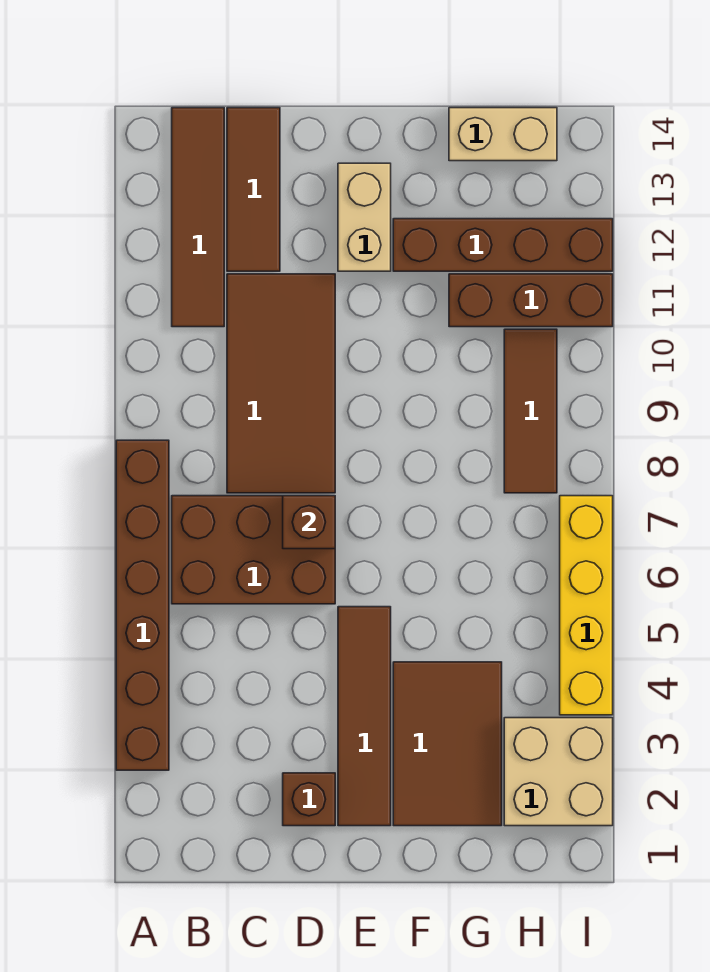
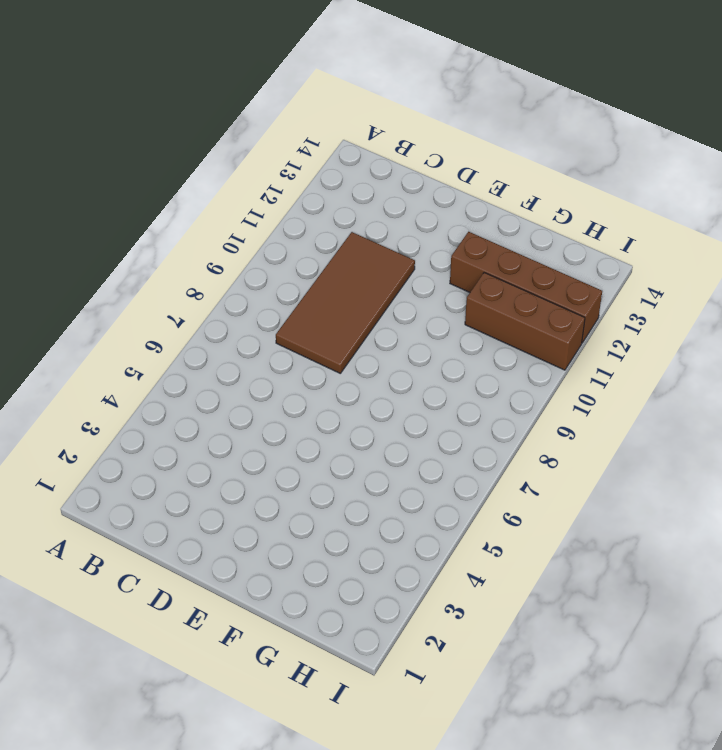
none -> brown brick A3:A8 level 1
none -> brown brick B6:D7 level 1
none -> brown tile B11:B14 level 1

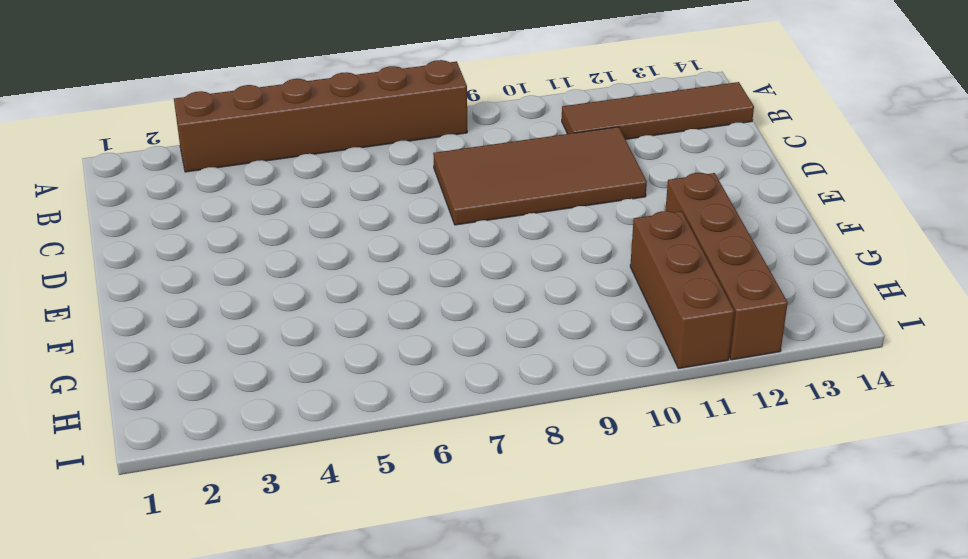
none -> brown brick B6:D7 level 1
none -> brown tile C12:C14 level 1
none -> brown brick D2 level 1

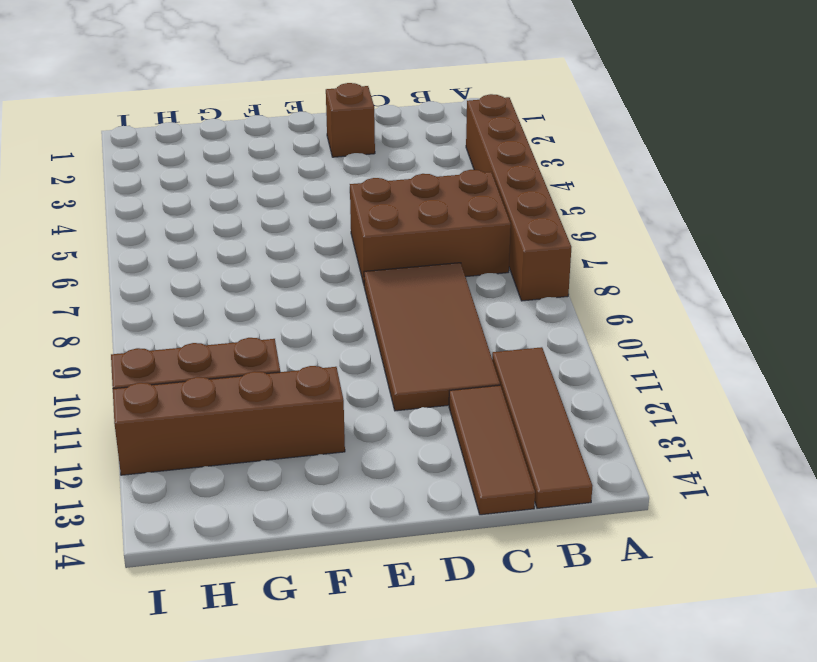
none -> brown tile E2:E5 level 1
none -> tan brick E12:E13 level 1
none -> brown tile F2:G4 level 1

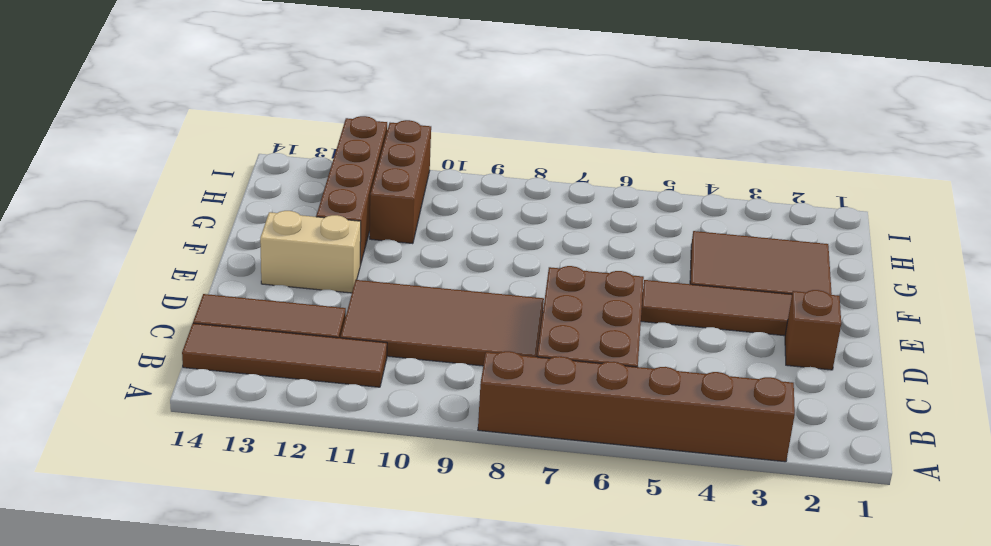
none -> tan brick G14:H14 level 1
none -> tan brick H2:I3 level 1
none -> brown tile H8:H10 level 1

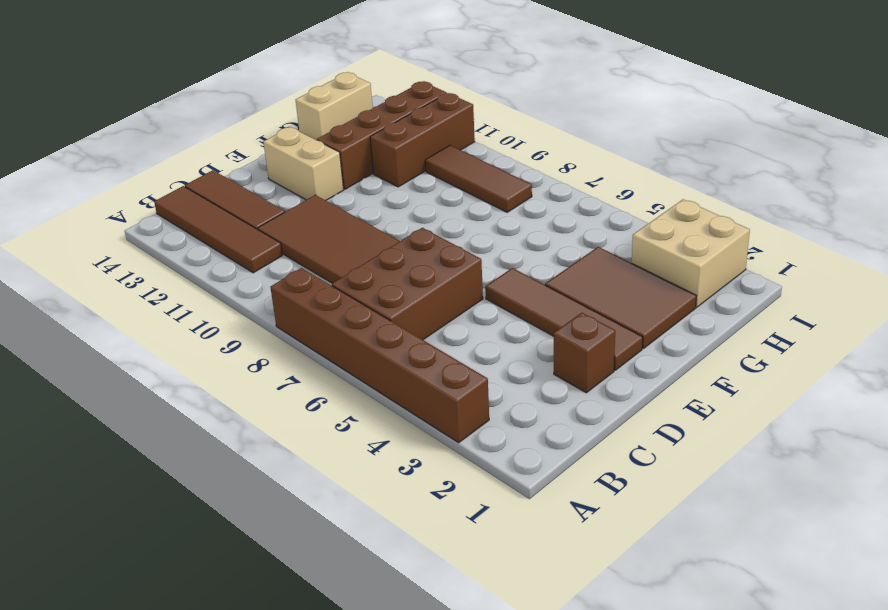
none -> yellow brick I4:I7 level 1
none -> brown brick D7 level 2

